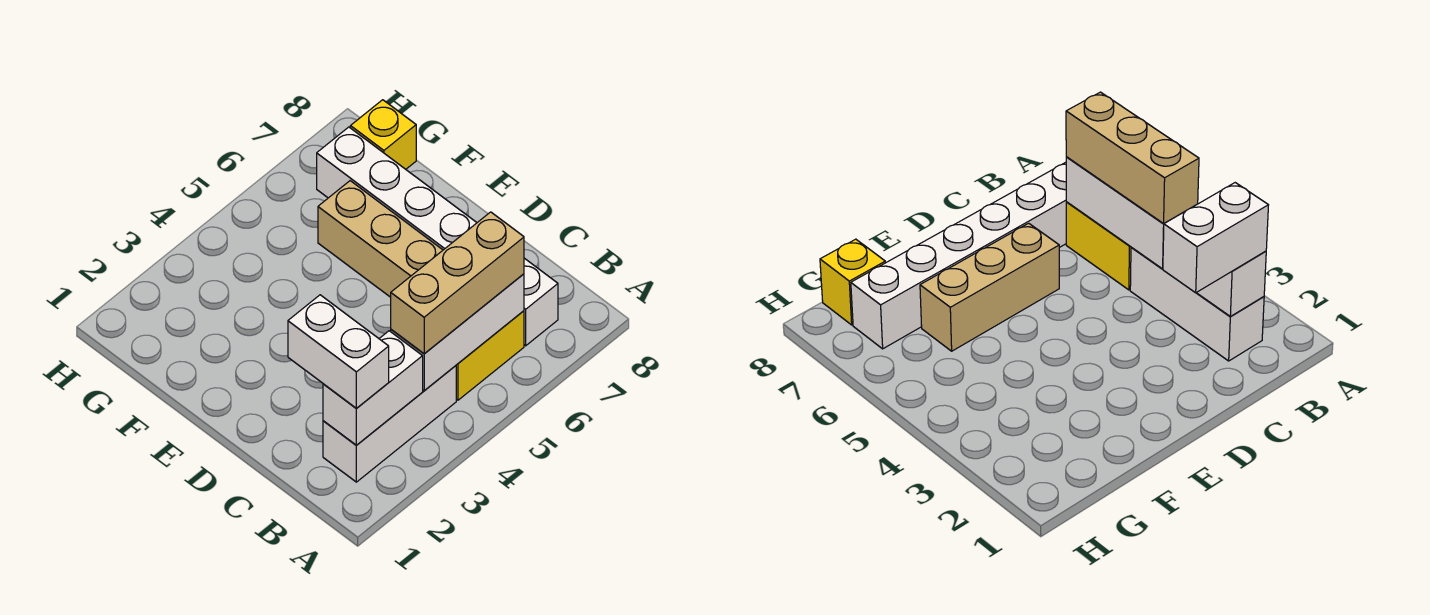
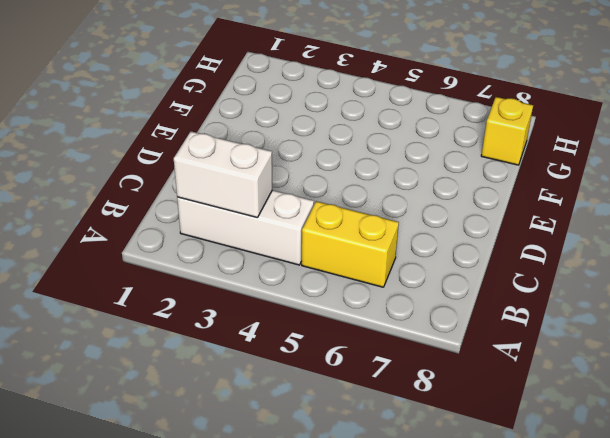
none -> white brick B7:G7 level 1
none -> tan brick D6:F6 level 1

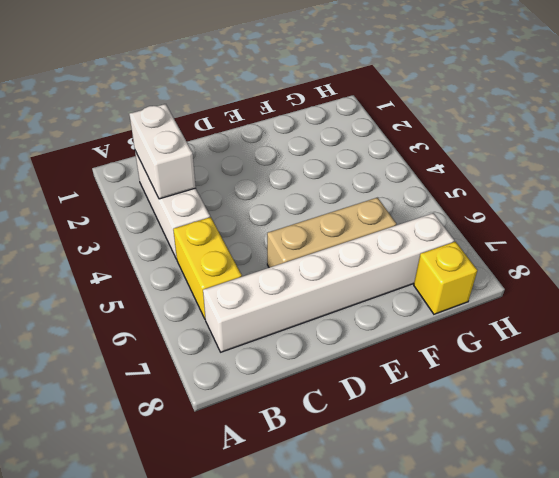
none -> white brick B4:B6 level 2
none -> white brick B2:C2 level 3

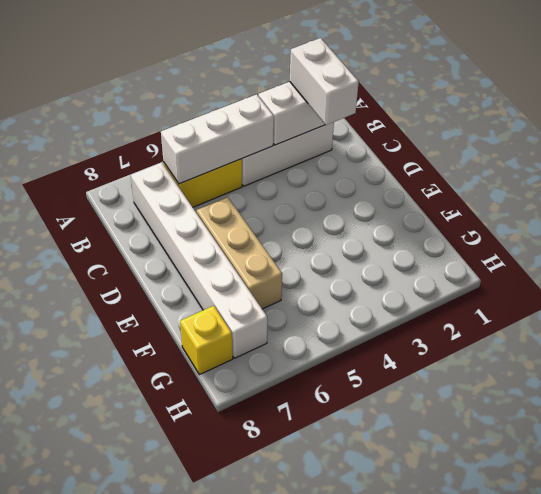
none -> tan brick B4:B6 level 3

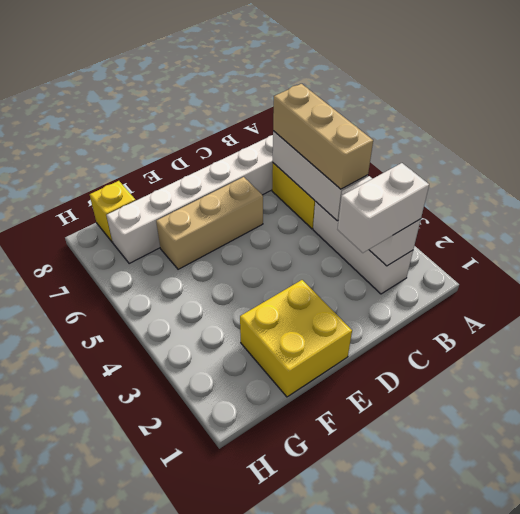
yellow brick E1:F2 level 1 -> none

